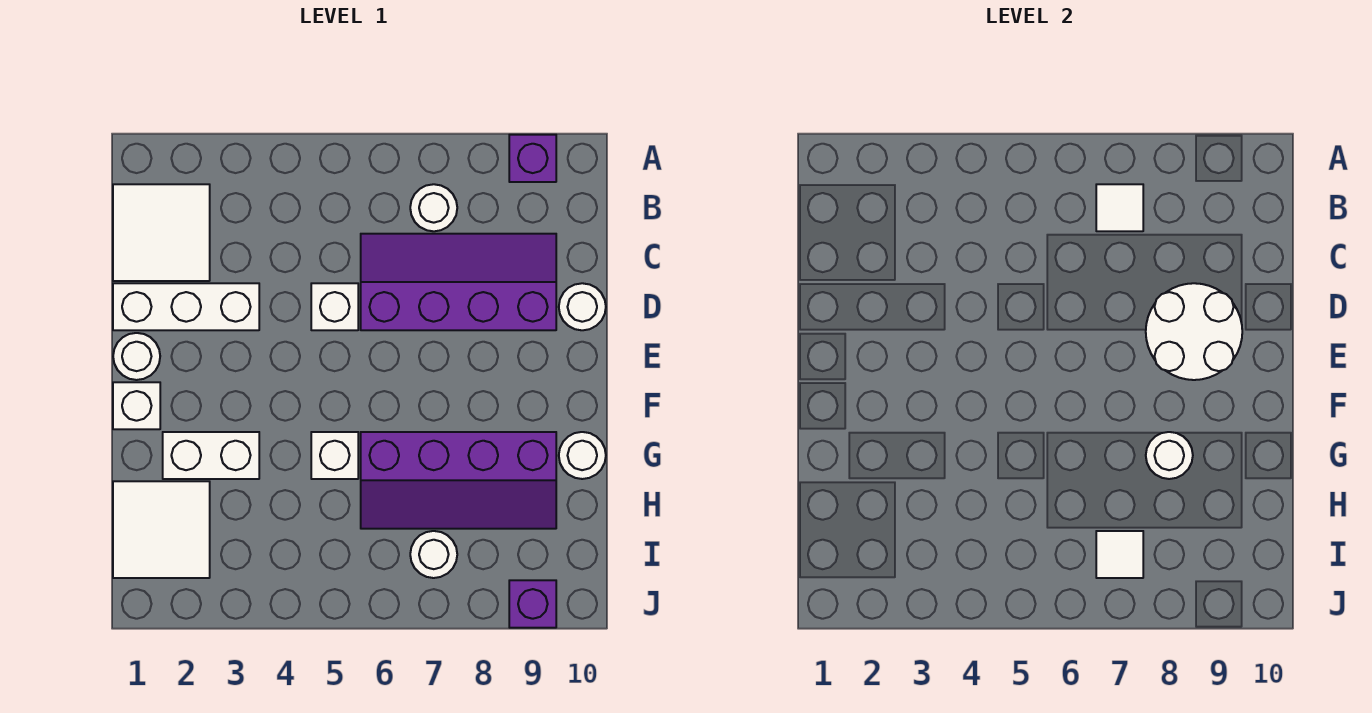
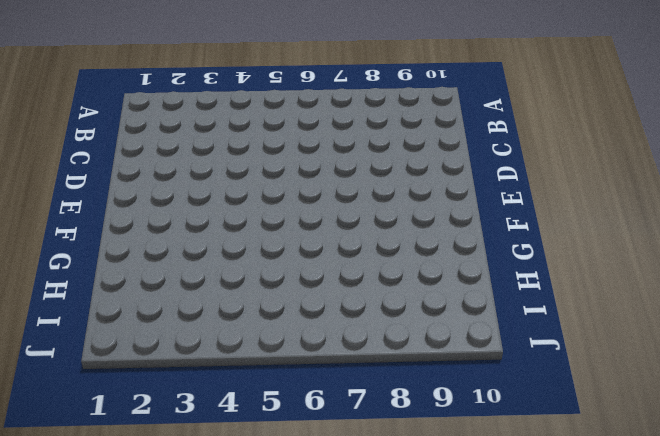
none -> purple brick A9 level 1
none -> white tile B1:C2 level 1
none -> white round brick B7 level 1

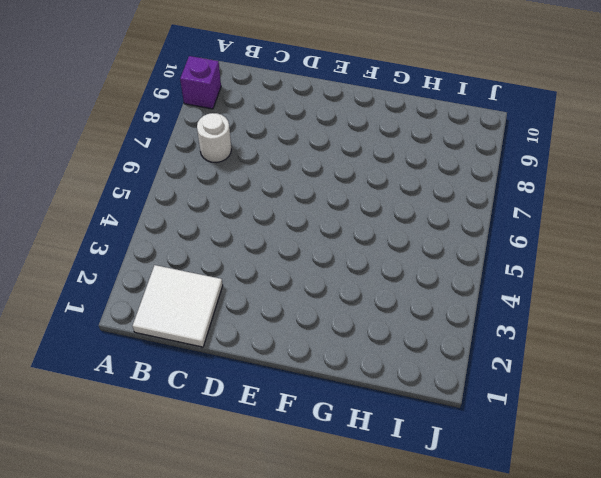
none -> purple slope C6:D9 level 1 top D
none -> white brick D1:D3 level 1
none -> white brick D5 level 1

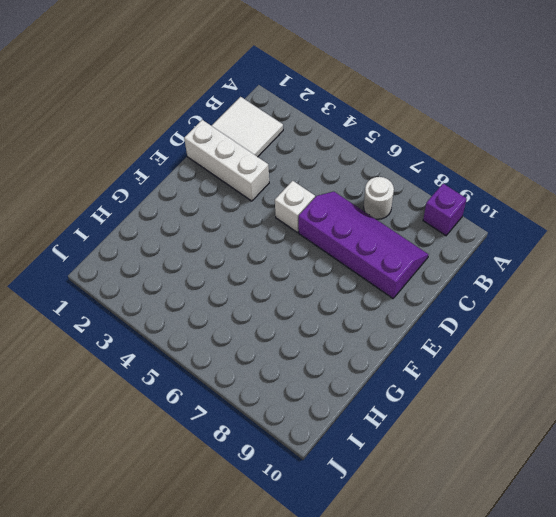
none -> white round brick D10 level 1
none -> white round brick E1 level 1
none -> white brick F1 level 1

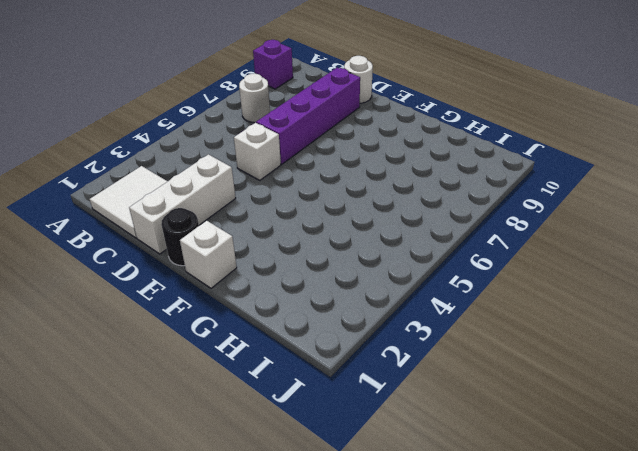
black round brick E1 level 1 -> white round brick E1 level 1
none -> white brick G2:G3 level 1
none -> white brick G5 level 1
none -> purple slope G6:H9 level 1 top G

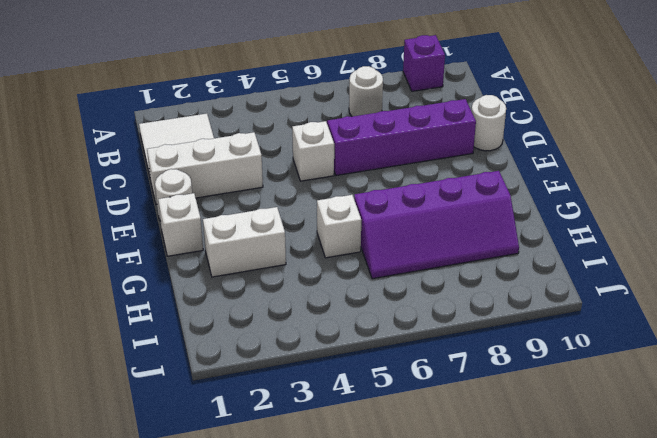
none -> white round brick G10 level 1
none -> white tile H1:I2 level 1
none -> white round brick I7 level 1

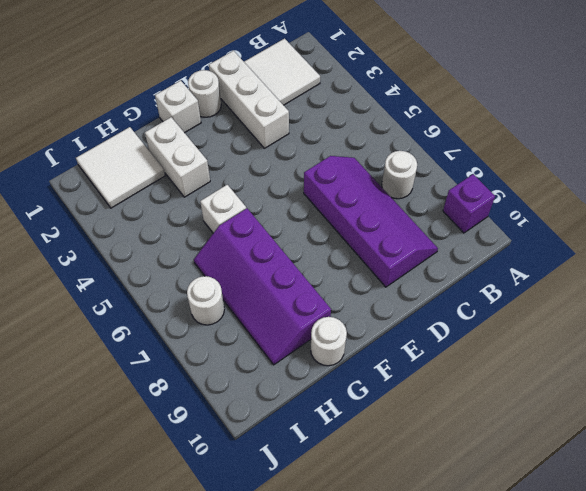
none -> white brick D5 level 1
none -> white round brick D10 level 1
none -> purple brick J9 level 1

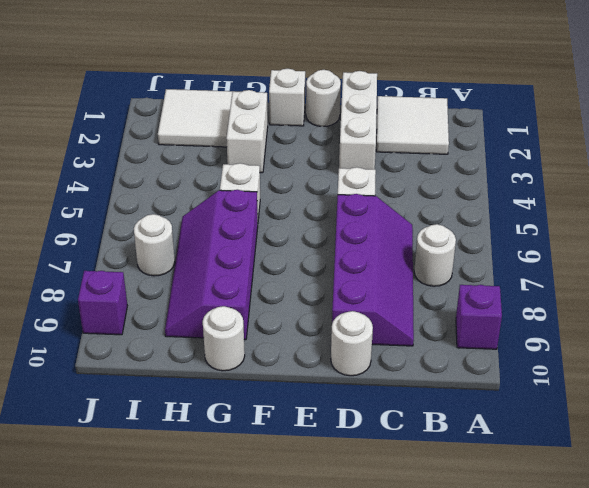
none -> white tile B7 level 2
none -> white round brick D8:E9 level 2
none -> white round brick G8 level 2

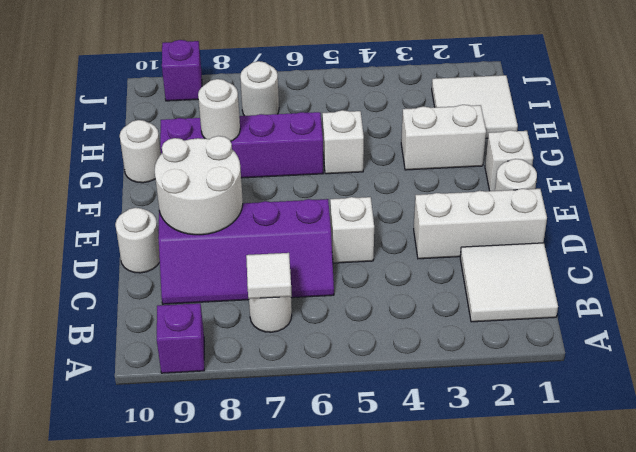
none -> white tile I7 level 2

